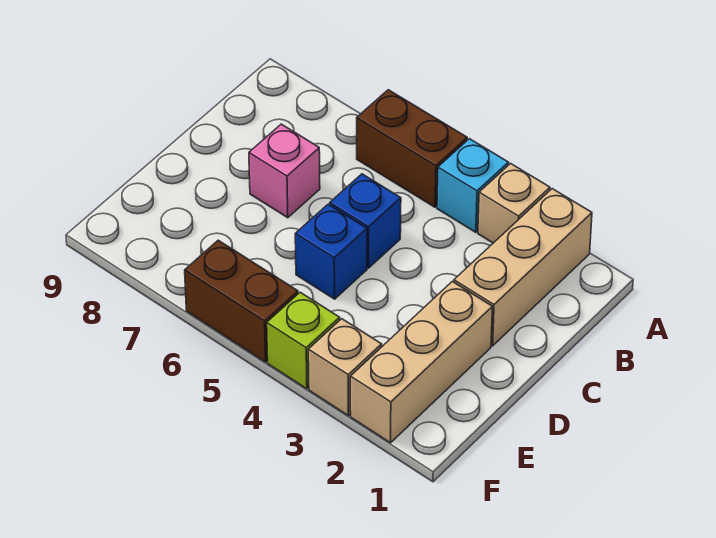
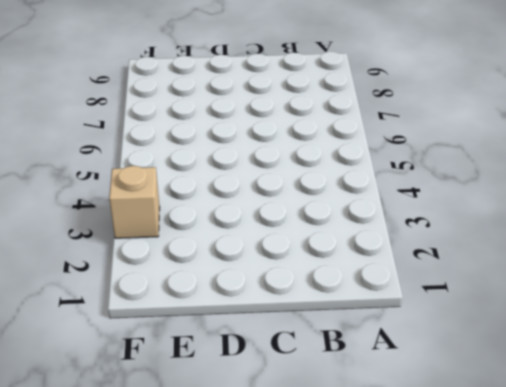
none -> tan brick A2:C2 level 1
none -> tan brick A3 level 1

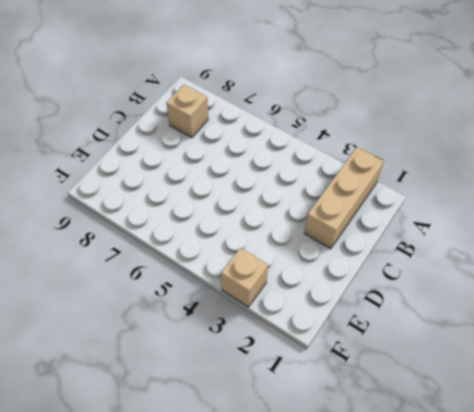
tan brick B8 level 1 -> tan brick A3 level 1
none -> cyan brick A4 level 1
none -> brown brick A5:A6 level 1

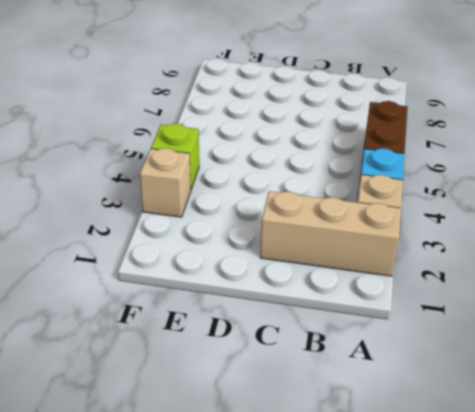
none -> blue brick C5 level 1
none -> pink brick C7 level 1

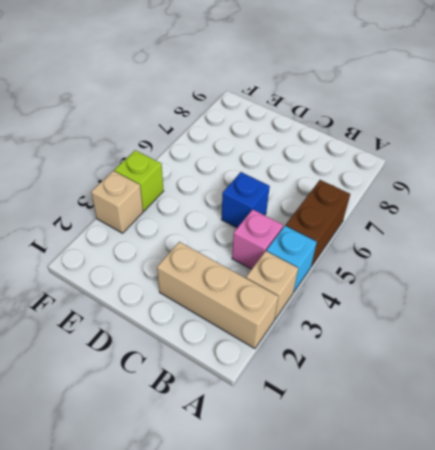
pink brick B4 level 1 -> pink brick C7 level 1
none -> tan brick D2:F2 level 1
none -> blue brick D5 level 1

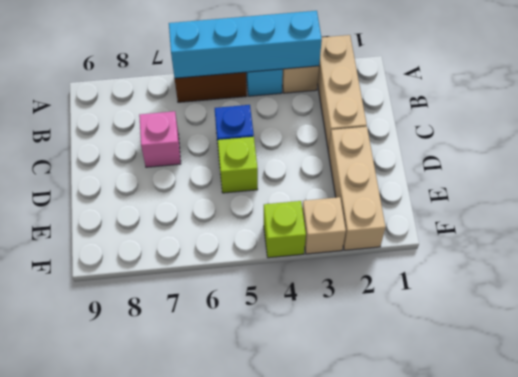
cyan brick A3:A6 level 2 -> none
lime brick D5 level 1 -> blue brick D5 level 1
none -> brown brick F5:F6 level 1

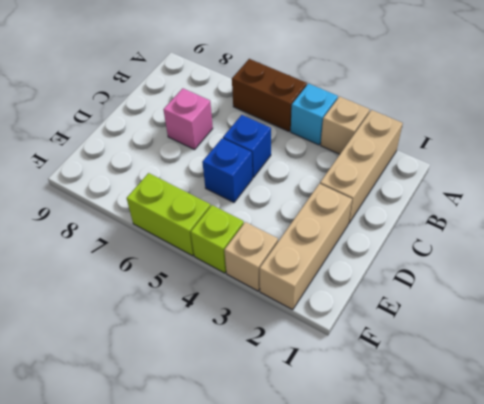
lime brick F5:F6 level 1 -> brown brick F5:F6 level 1

